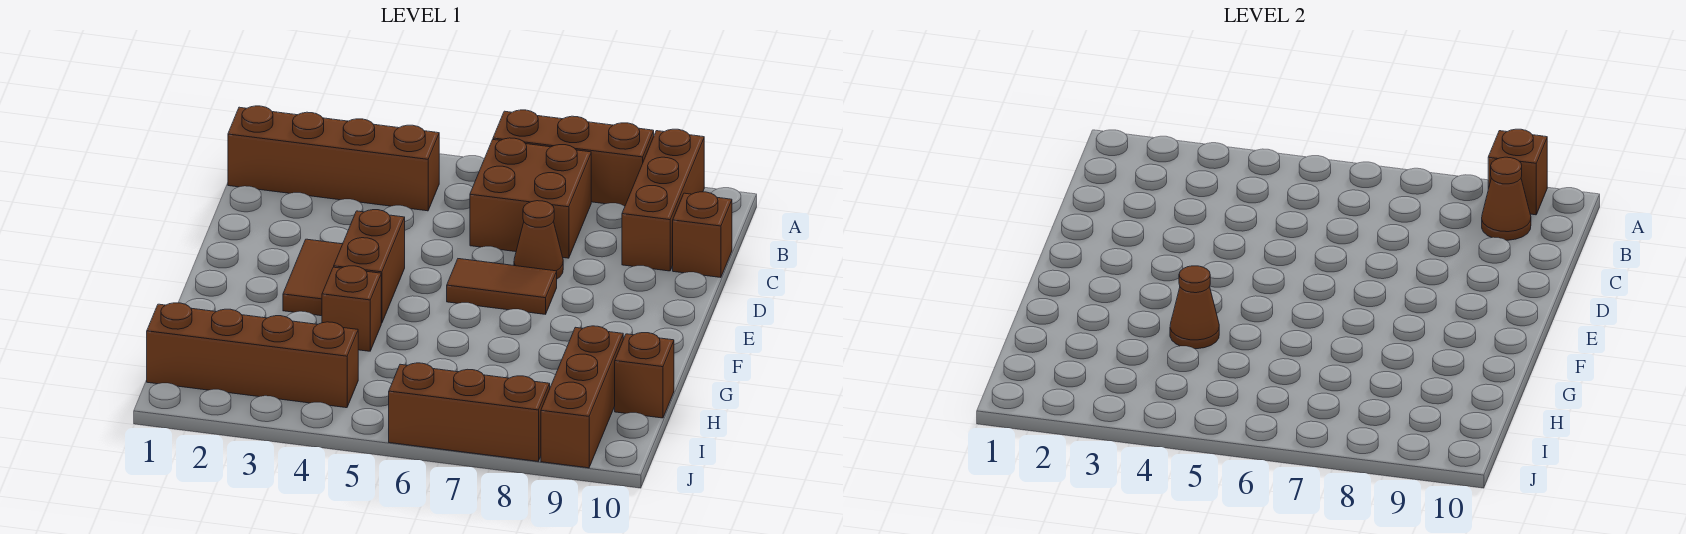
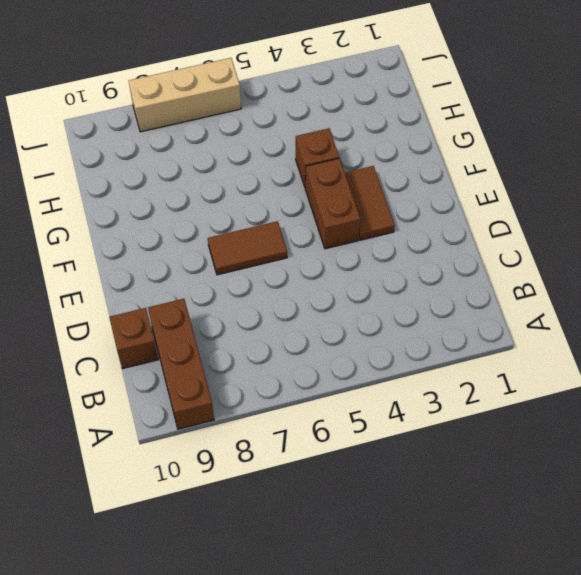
tan brick J6:J8 level 1 -> brown brick J6:J8 level 1
none -> brown brick A6:A8 level 1
none -> brown brick B1:B4 level 1
none -> brown brick B6:C7 level 1

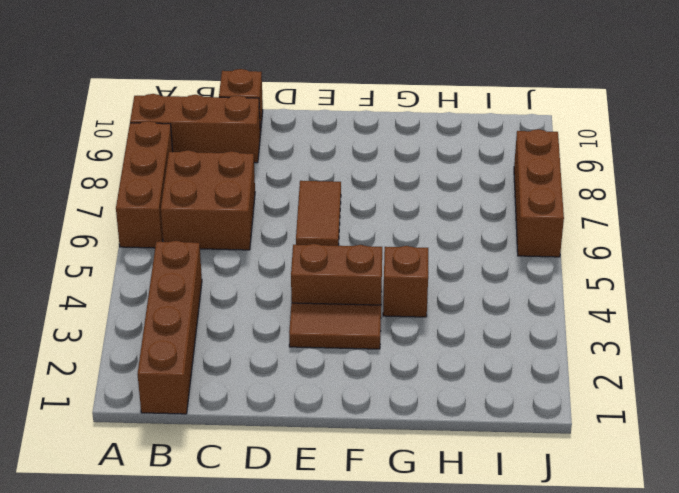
none -> brown cone D7 level 1
none -> brown brick H9:J9 level 1
none -> brown brick H10 level 1

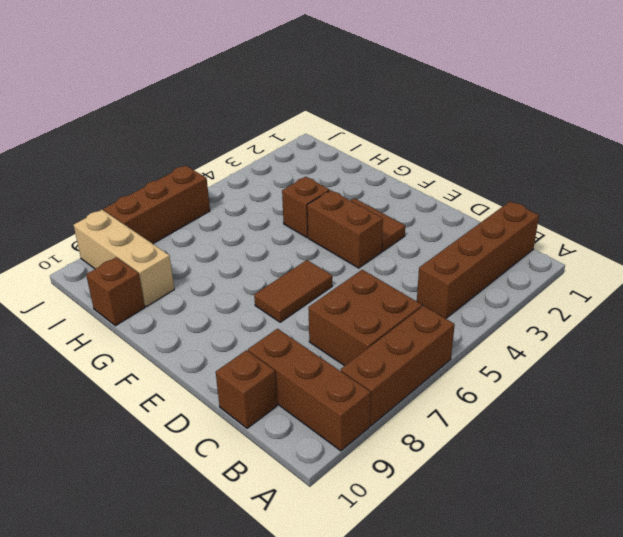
tan brick H9:J9 level 1 -> brown brick H9:J9 level 1
none -> brown cone D7 level 1
none -> brown brick I1:I4 level 1
none -> brown brick A9 level 2

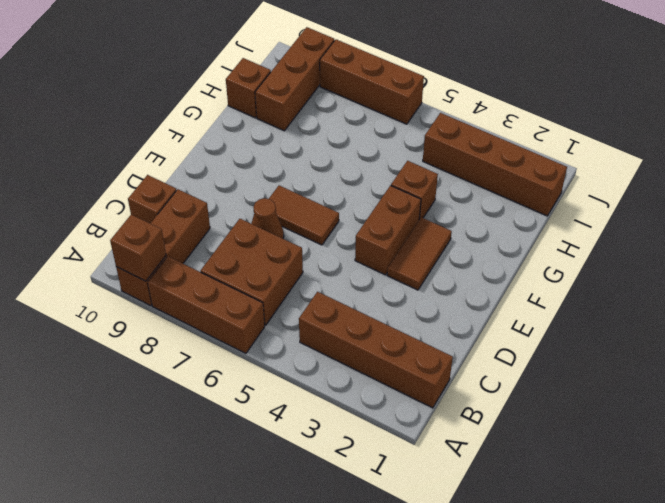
none -> brown cone B9 level 2
none -> brown cone G4 level 2

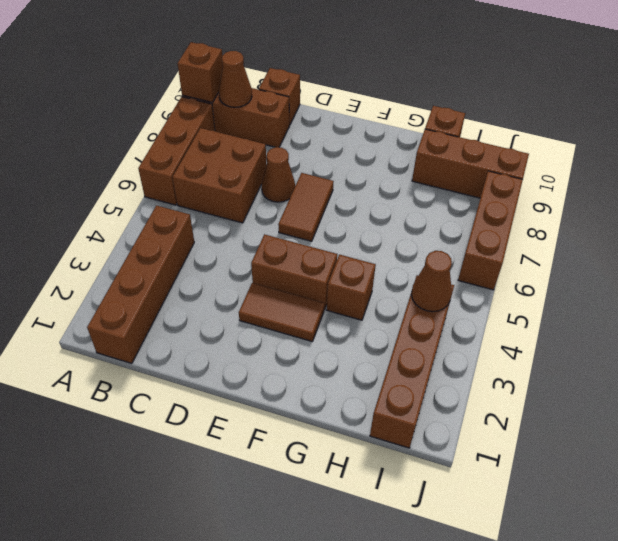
brown cone I4 level 2 -> brown cone G4 level 2

